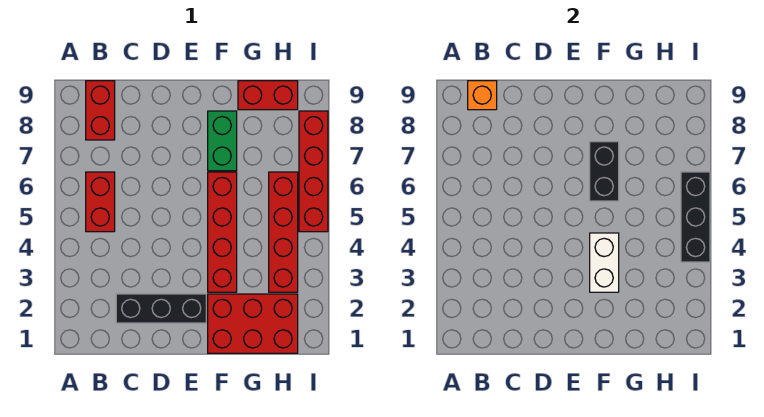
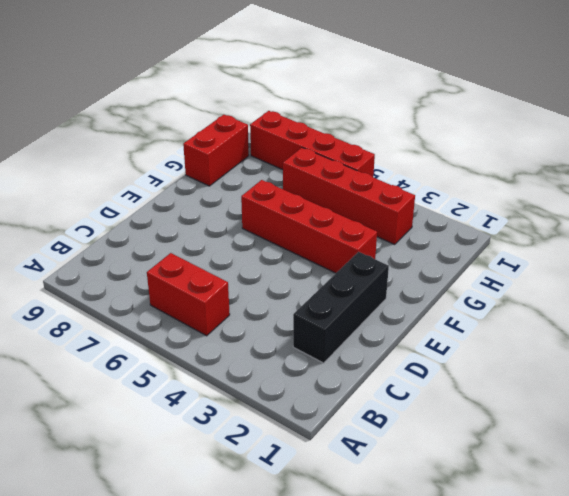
none -> red brick B8:B9 level 1
none -> red brick F1:H2 level 1
none -> green brick F7:F8 level 1

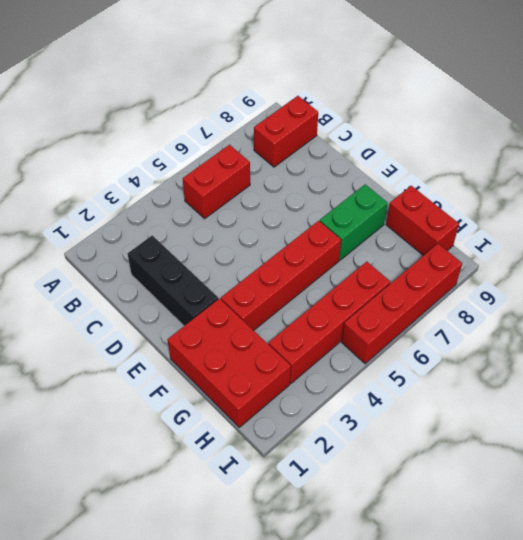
none -> orange brick B9 level 2
none -> white brick F3:F4 level 2
none -> black brick F6:F7 level 2

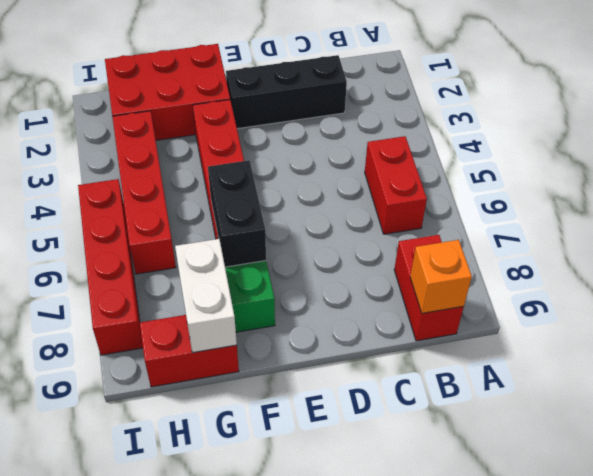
white brick G8:G9 level 2 -> white brick F3:F4 level 2
none -> black brick I4:I6 level 2

